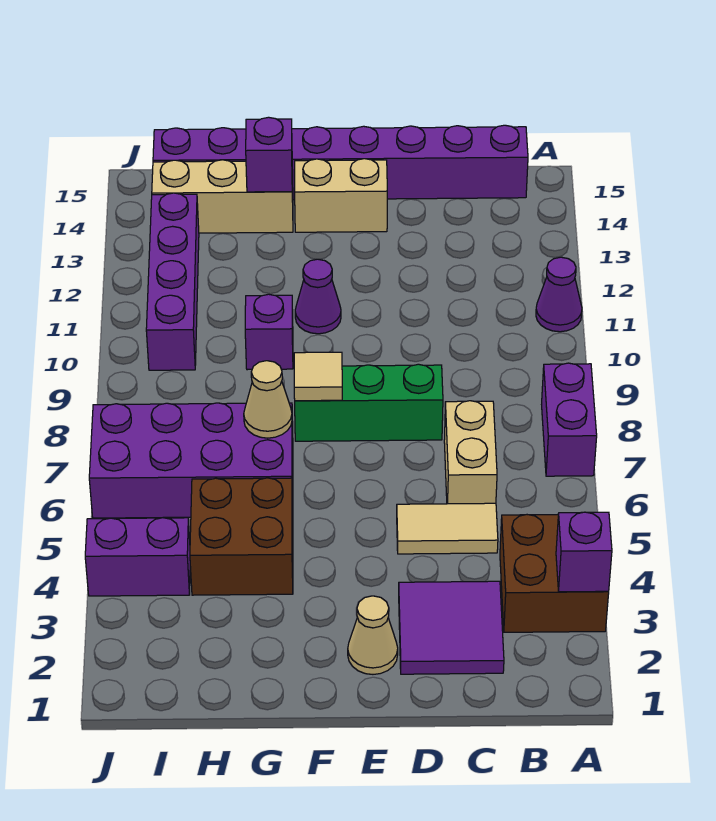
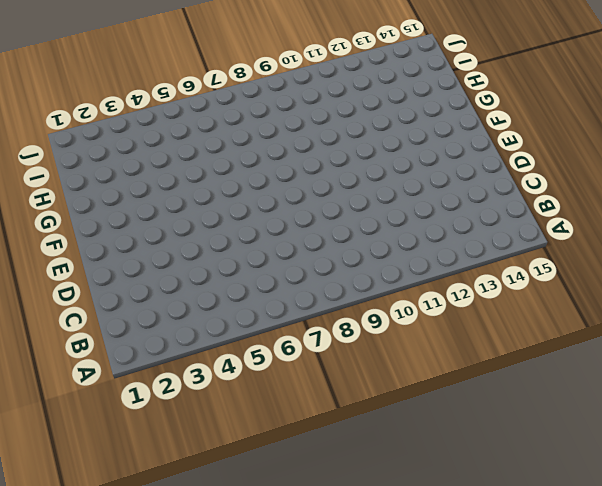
none -> brown brick A3:B4 level 1
none -> purple brick A7:A8 level 1
none -> purple cone A11 level 1

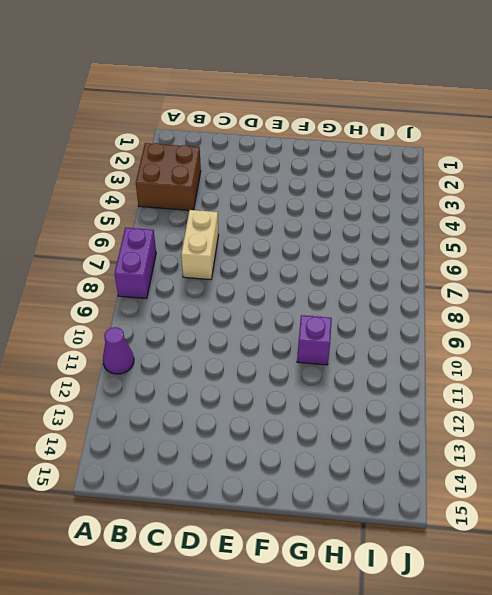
none -> purple brick B15:I15 level 1
none -> purple tile C2:D3 level 1
none -> tan tile C5:D5 level 1

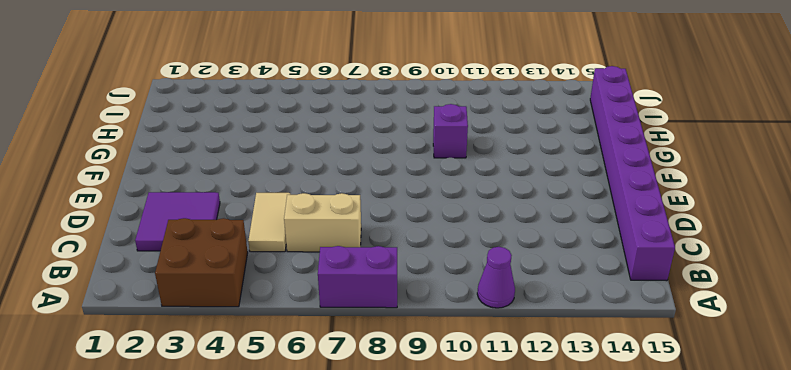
none -> green brick D8:F8 level 1
none -> tan cone E2 level 1
none -> tan brick E14:F14 level 1

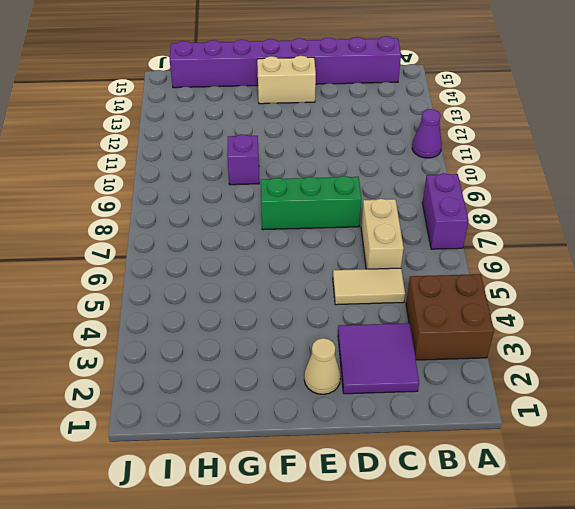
none -> purple cone F11 level 1
none -> brown brick G4:H5 level 1
none -> purple brick G6:J7 level 1

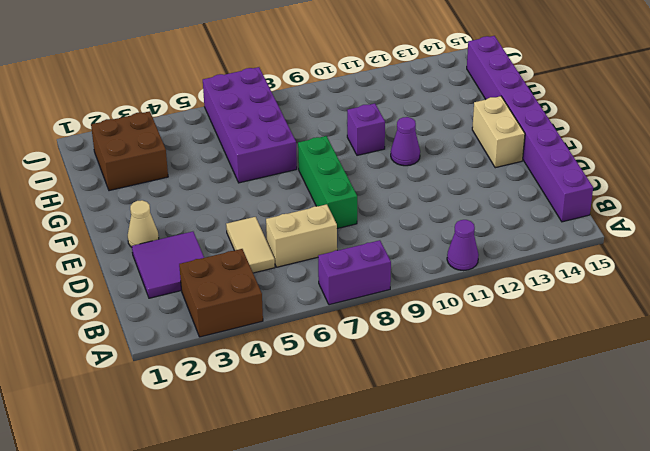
brown brick H2:I3 level 1 -> brown brick G4:H5 level 1
none -> tan brick G14:I14 level 1
none -> purple brick I4:J4 level 1
none -> purple brick I10:I13 level 1

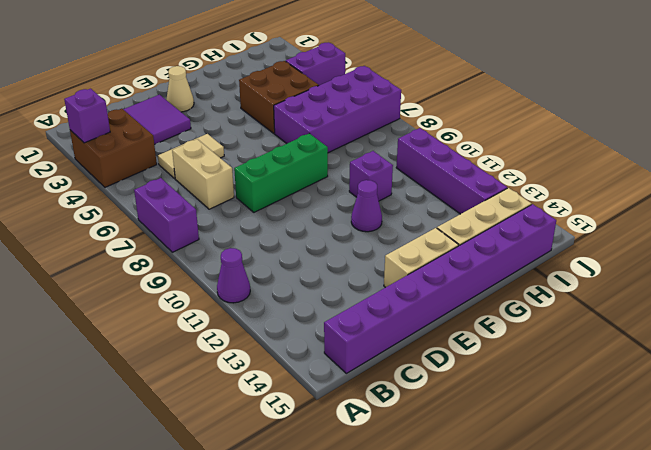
none -> tan tile F8 level 2
none -> tan cone G7 level 2
none -> purple brick G14 level 2

